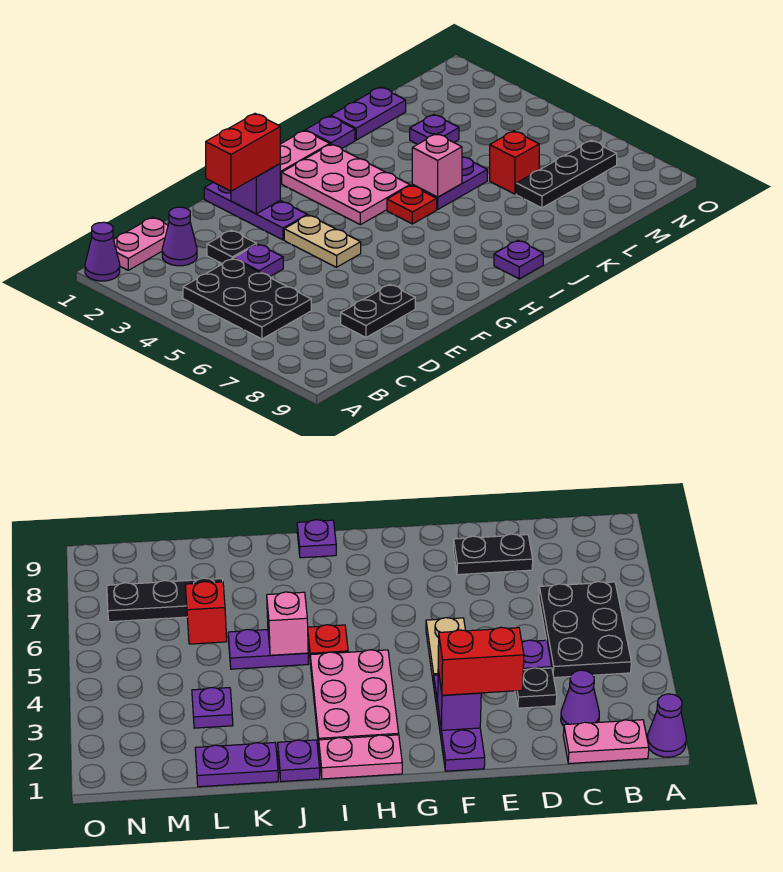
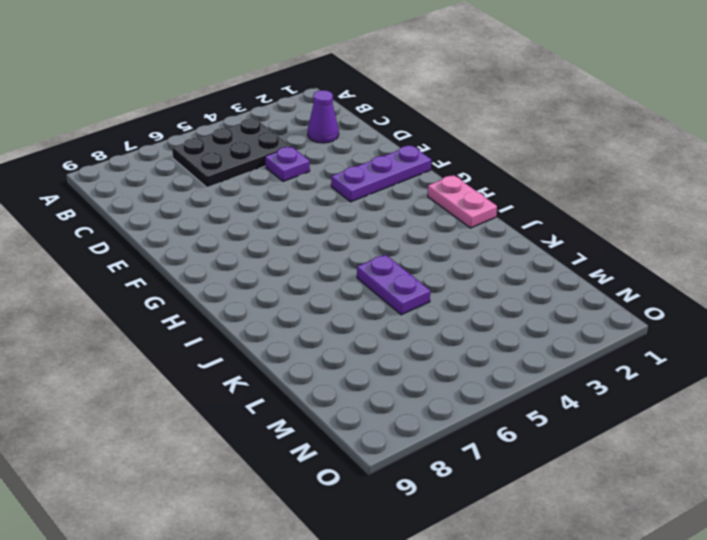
none -> purple cone A1 level 1
none -> pink plate B1:C1 level 1
none -> black plate D3 level 1

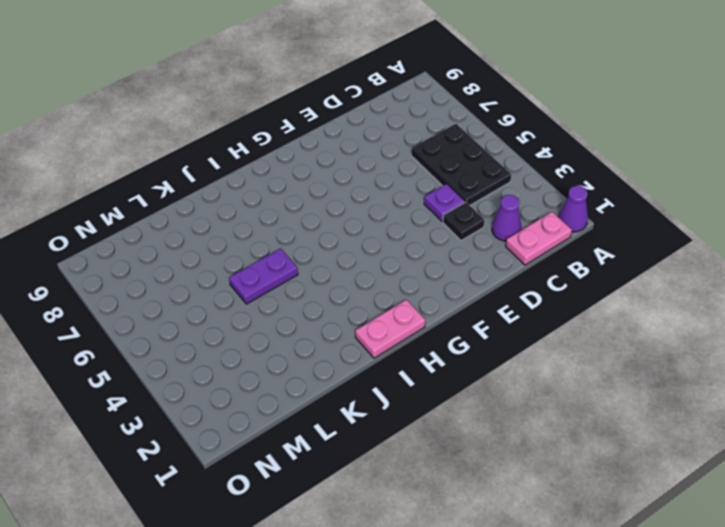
none -> black plate D8:E8 level 1
none -> purple plate F1:F3 level 1
none -> tan plate F4:F5 level 1

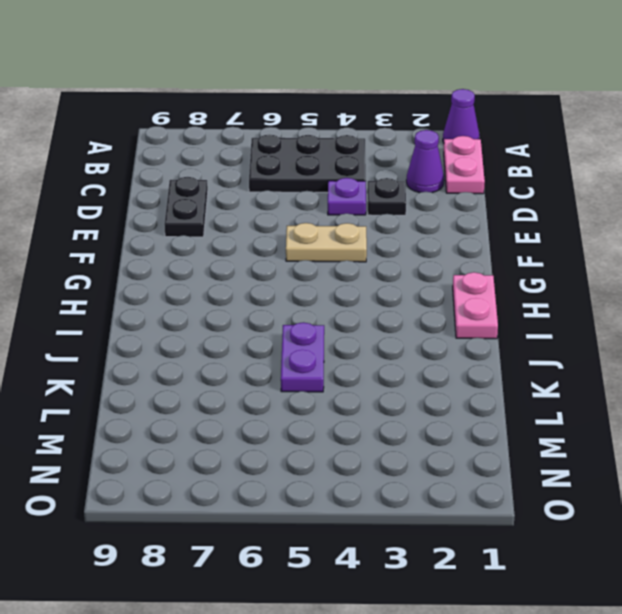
none -> purple plate F1:F3 level 1
none -> pink plate H2:I4 level 1
none -> red plate I5 level 1

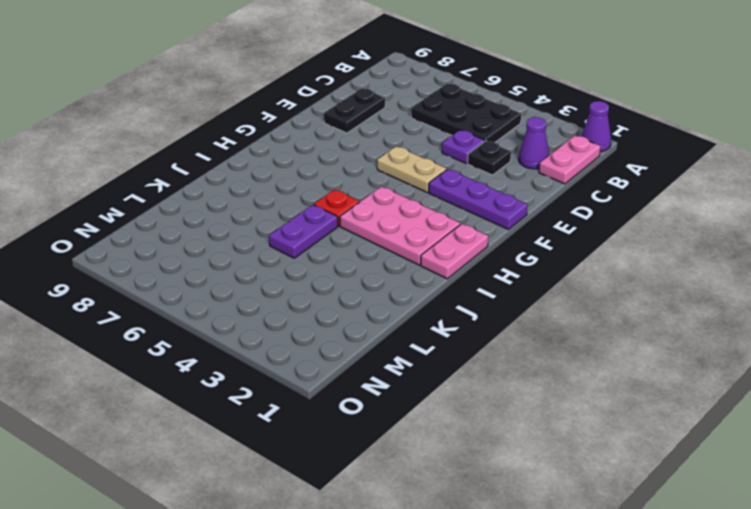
none -> purple plate I9 level 1
none -> purple plate J1 level 1
none -> purple plate K1:L1 level 1

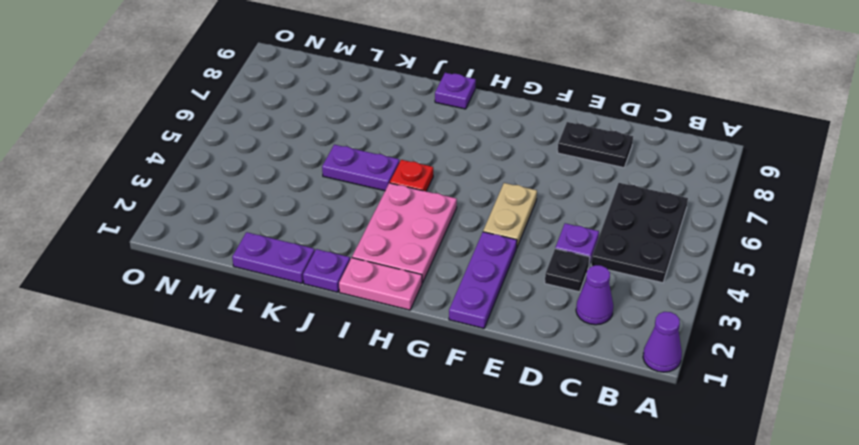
none -> pink plate B1:C1 level 1
none -> purple plate L3 level 1
none -> red brick L6 level 1

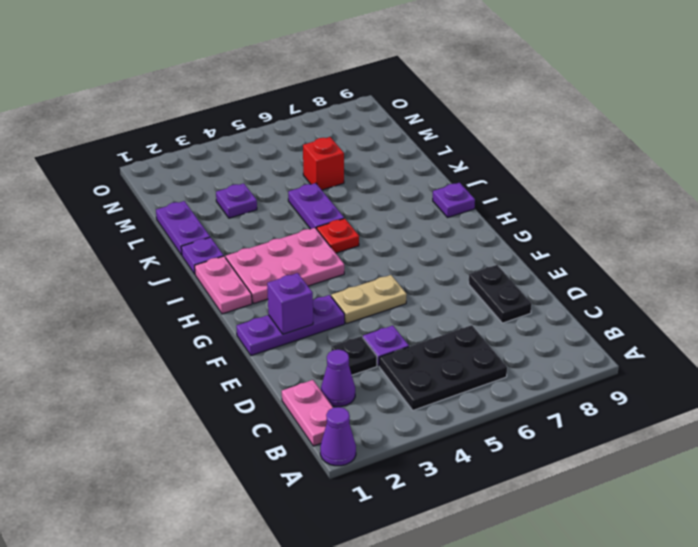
none -> black plate L7:N7 level 1
none -> pink brick J5 level 2
none -> red brick E2:F2 level 3

